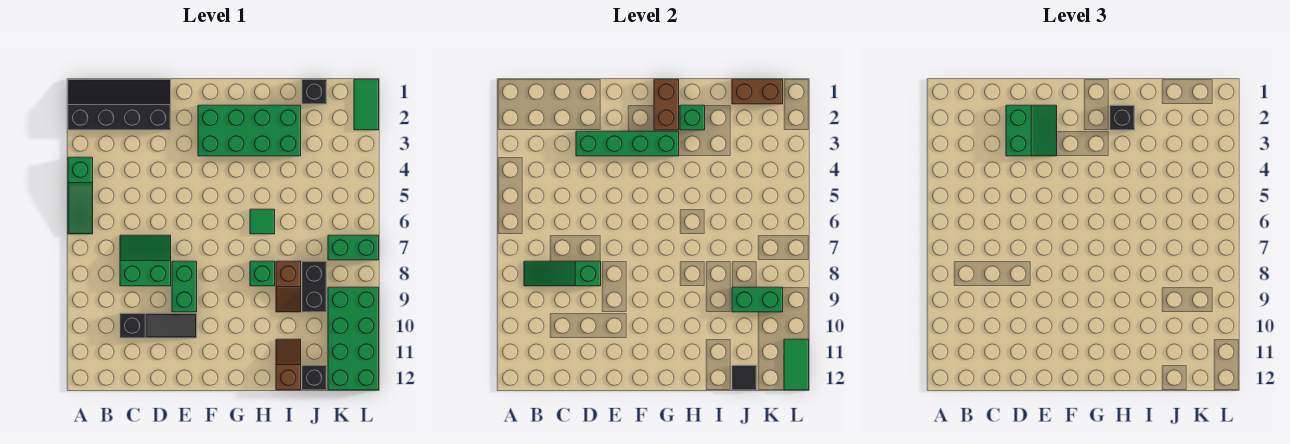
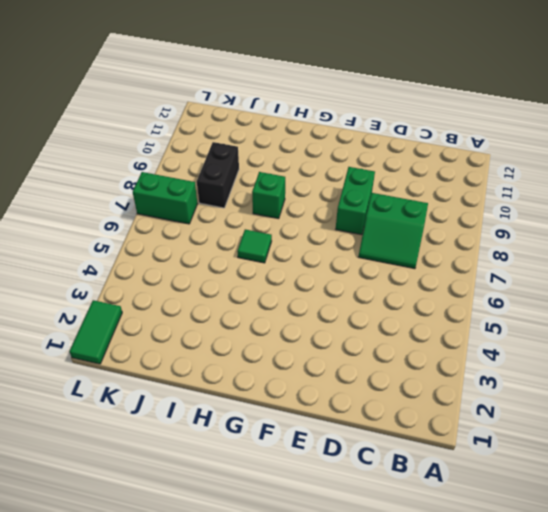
none -> black slope A1:D2 level 1 top 2
none -> green slope A4:A6 level 1 top 4
none -> black slope C10:E10 level 1 top C

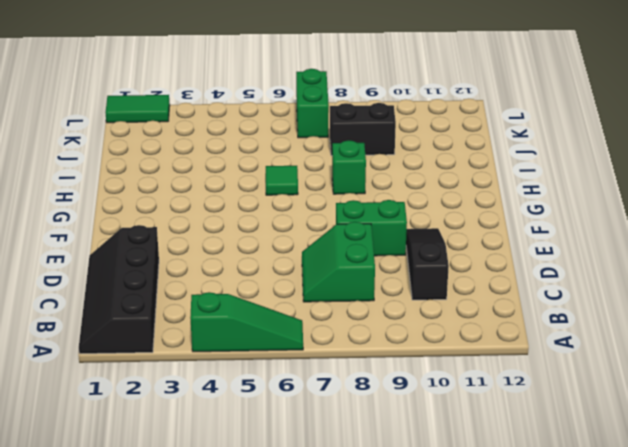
none -> green brick F2:I3 level 1
none -> brown slope I8:I9 level 1 top 8
none -> brown slope I11:I12 level 1 top 12

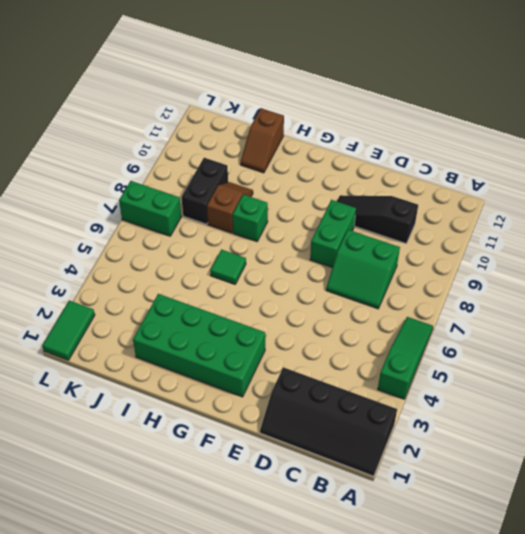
none -> black brick J1 level 1
none -> black brick J12 level 1
none -> green brick K9:L12 level 1

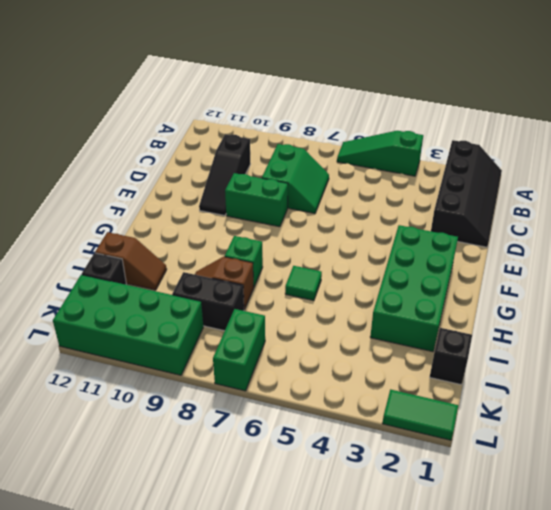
none -> green slope B8:D8 level 2 top D
none -> green brick D3:G3 level 2
none -> brown brick G1:G2 level 2

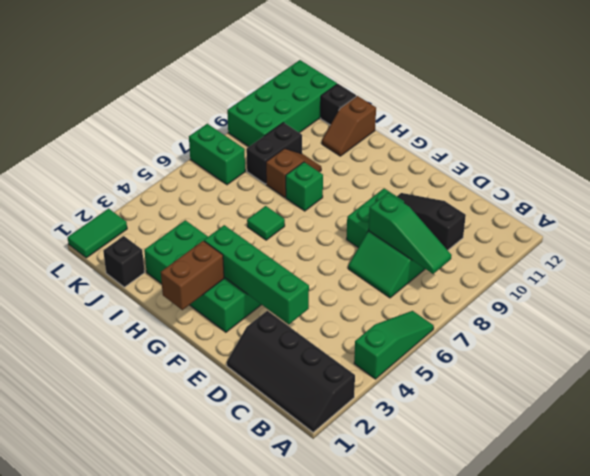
none -> green brick H2 level 2
none -> brown brick J1:K1 level 2
none -> green brick J9:K9 level 2

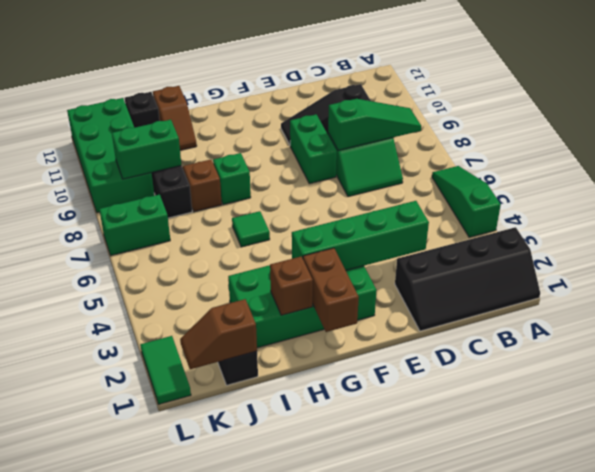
brown brick H2 level 2 -> green brick H2 level 2
brown slope J1:K1 level 2 top J -> brown brick J1:K1 level 2
none -> black tile J12 level 2
none -> green tile L11:L12 level 2
none -> green slope D2:E3 level 3 top D

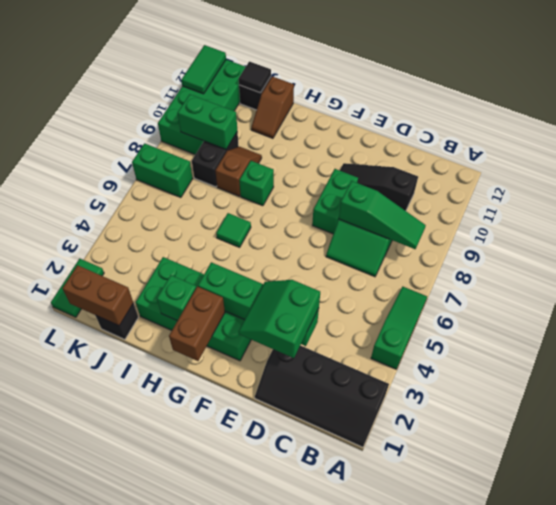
none -> black brick H2 level 3

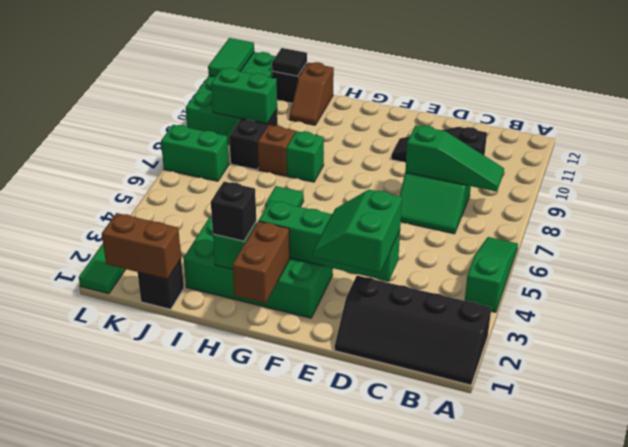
none -> green brick E8:E9 level 1

